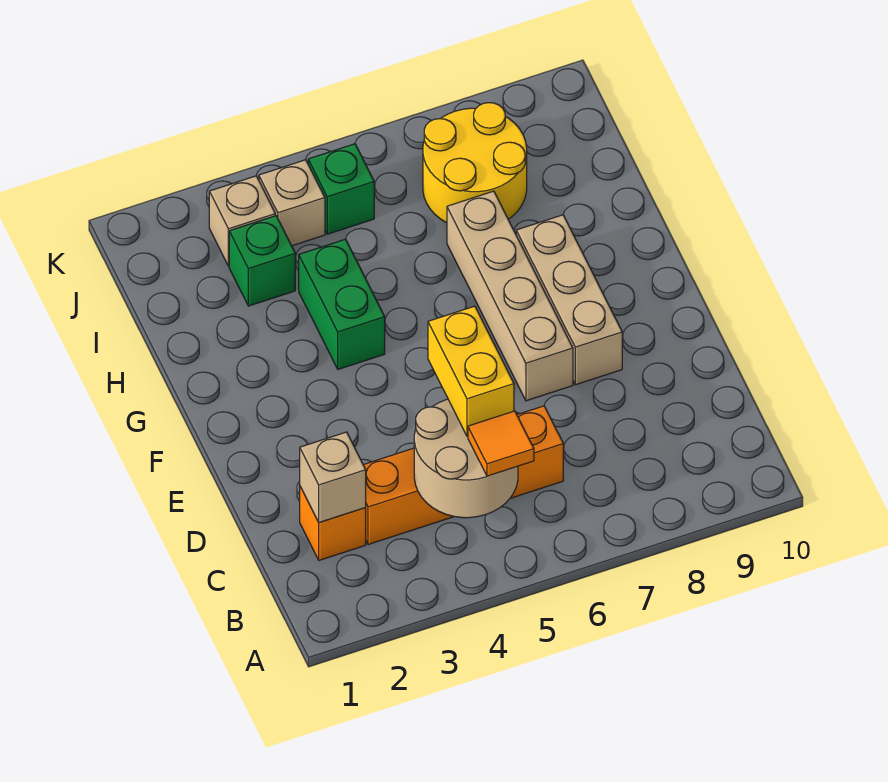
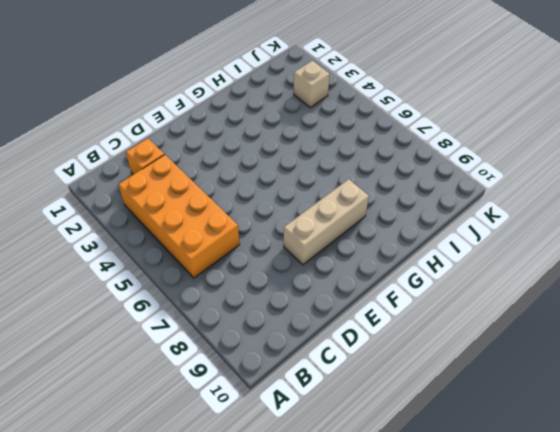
orange brick B3:C6 level 1 -> orange brick C3:C6 level 1
none -> tan brick E7:H7 level 1
none -> green brick G4:H4 level 1
none -> green brick I3 level 1

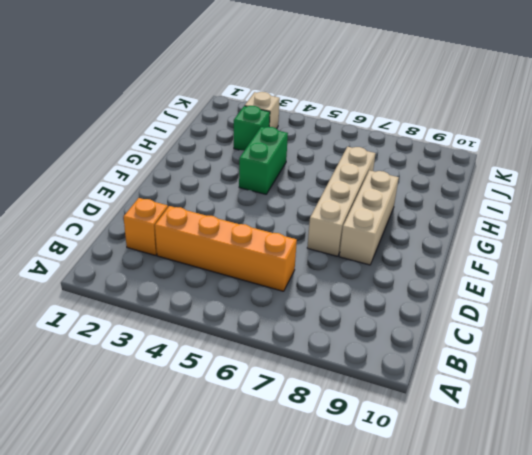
none -> yellow round brick I7:J8 level 1
none -> tan brick J4 level 1
none -> green brick J5 level 1

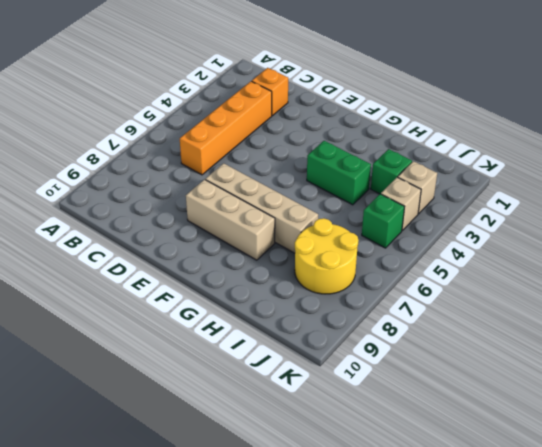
none -> tan round brick B4:C5 level 2
none -> tan brick C2 level 2
none -> orange tile B5 level 3

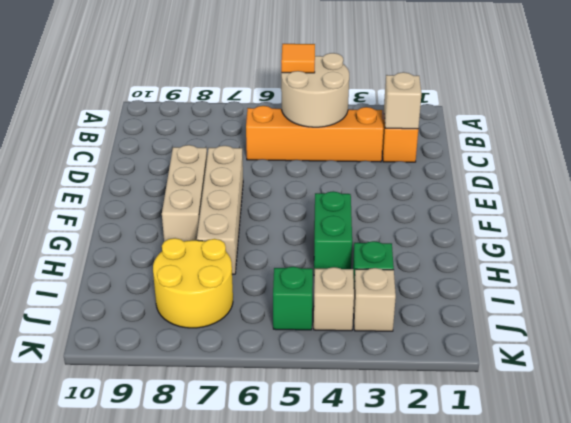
none -> yellow brick C5:D5 level 3

